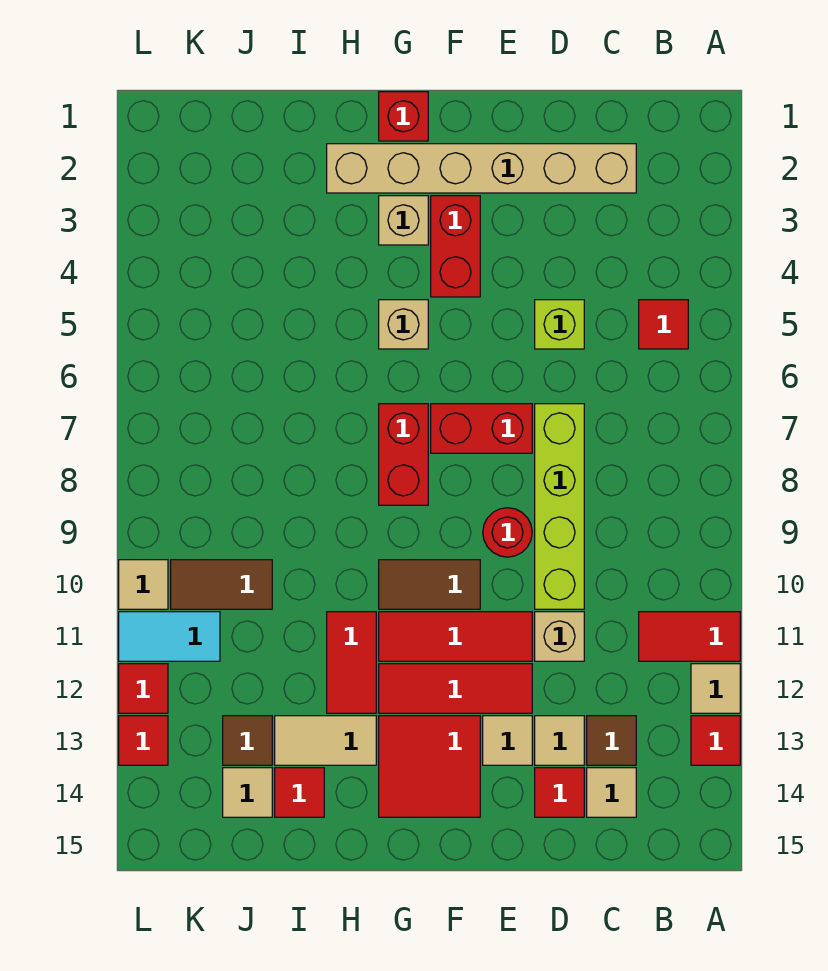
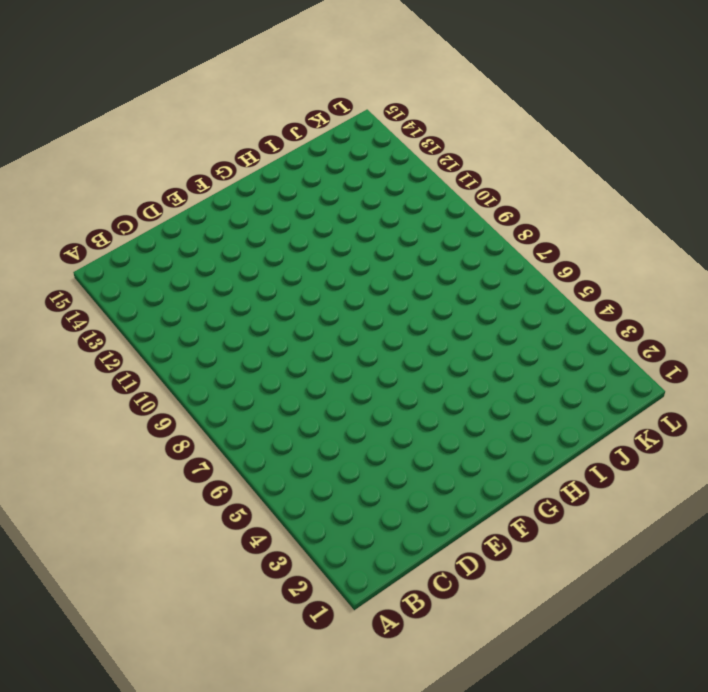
none -> red tile A11:B11 level 1
none -> tan tile A12 level 1
none -> red tile A13 level 1
none -> red tile B5 level 1

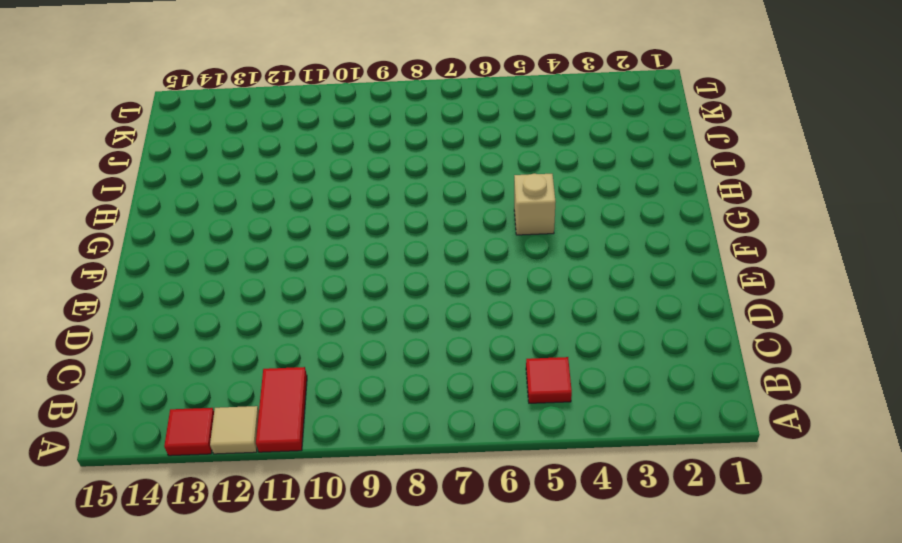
none -> tan brick C2:H2 level 1
none -> brown tile C13 level 1
none -> tan tile C14 level 1
none -> lime brick D5 level 1

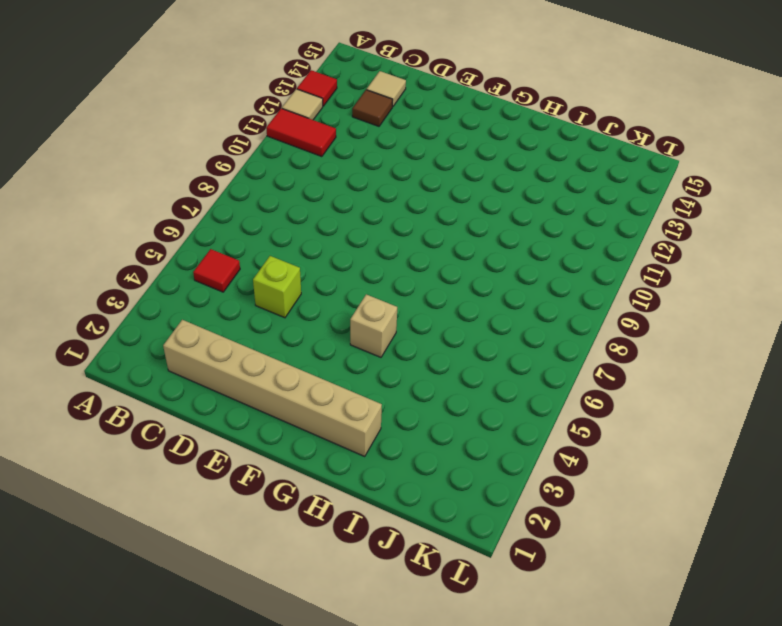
none -> lime brick D7:D10 level 1
none -> tan brick D11 level 1
none -> tan tile D13 level 1
none -> red tile D14 level 1

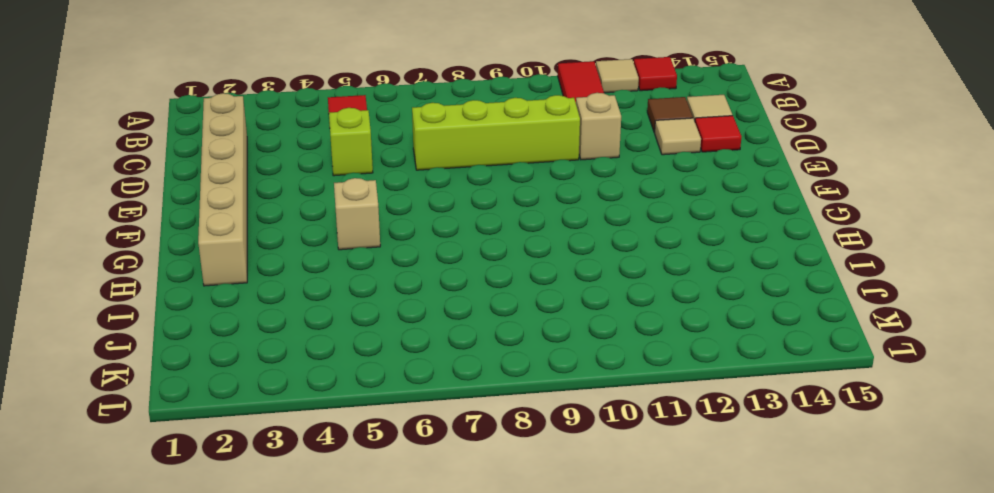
none -> red brick E7:F7 level 1
none -> red round brick E9 level 1
none -> red tile E11:G11 level 1
none -> red tile E12:G12 level 1

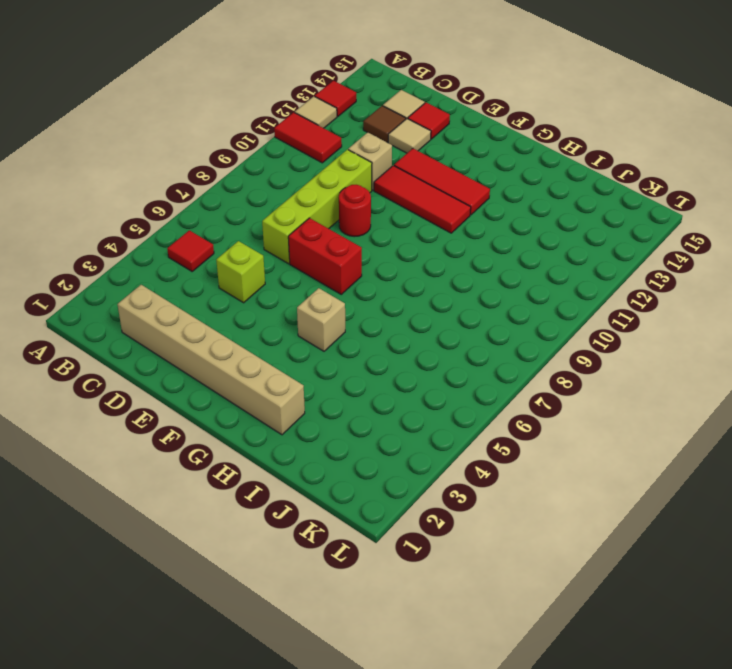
none -> tan tile E13 level 1
none -> red brick F3:F4 level 1
none -> brown tile F10:G10 level 1
none -> red tile F13:G14 level 1

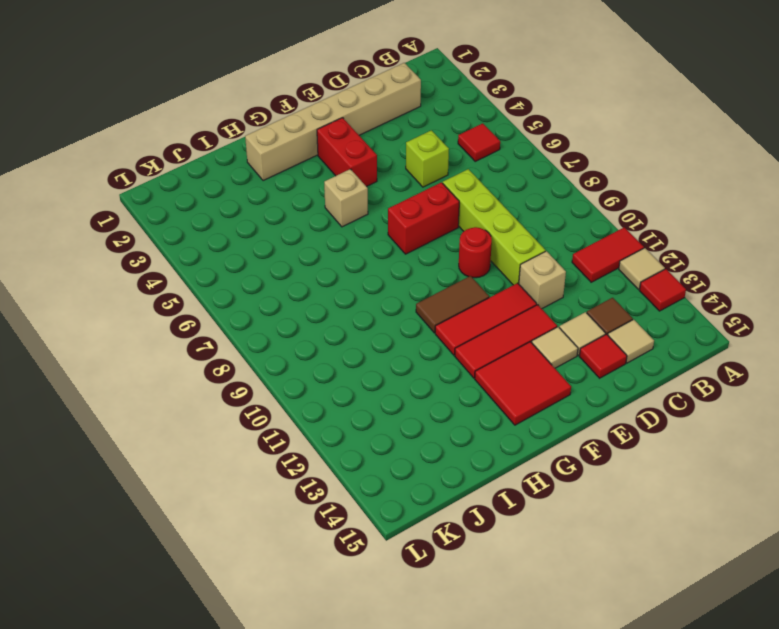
none -> red brick G1 level 1
none -> tan brick G3 level 1
none -> red brick G7:G8 level 1
none -> red tile H11:H12 level 1

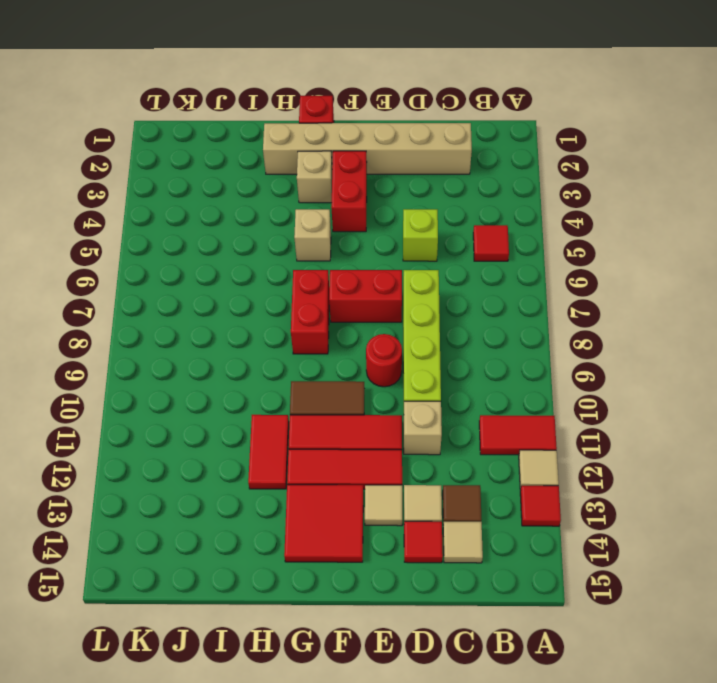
none -> tan tile H13:I13 level 1
none -> red tile I14 level 1
none -> brown tile J10:K10 level 1
none -> brown tile J13 level 1

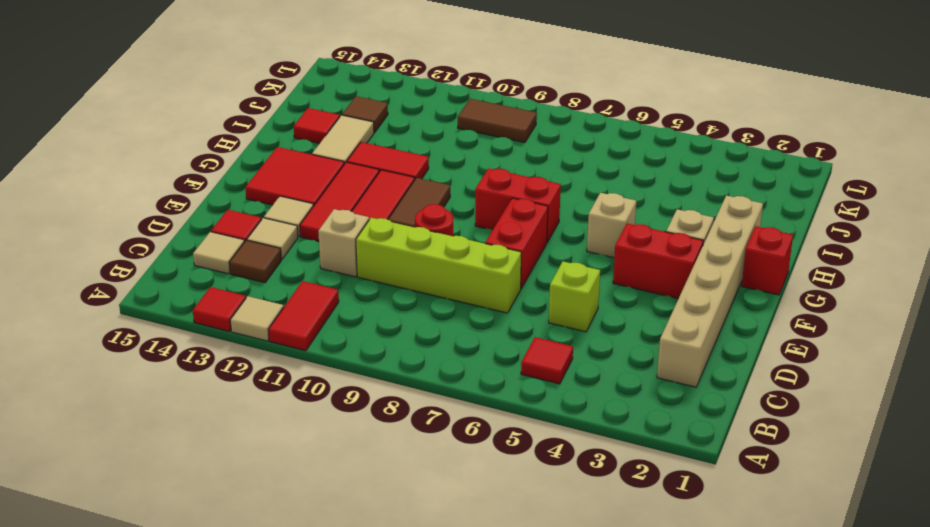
brown tile K9:K10 level 1 -> brown tile J10:K10 level 1
none -> tan tile J14 level 1
none -> cyan tile K11:L11 level 1
none -> tan tile L10 level 1
none -> red tile L12 level 1

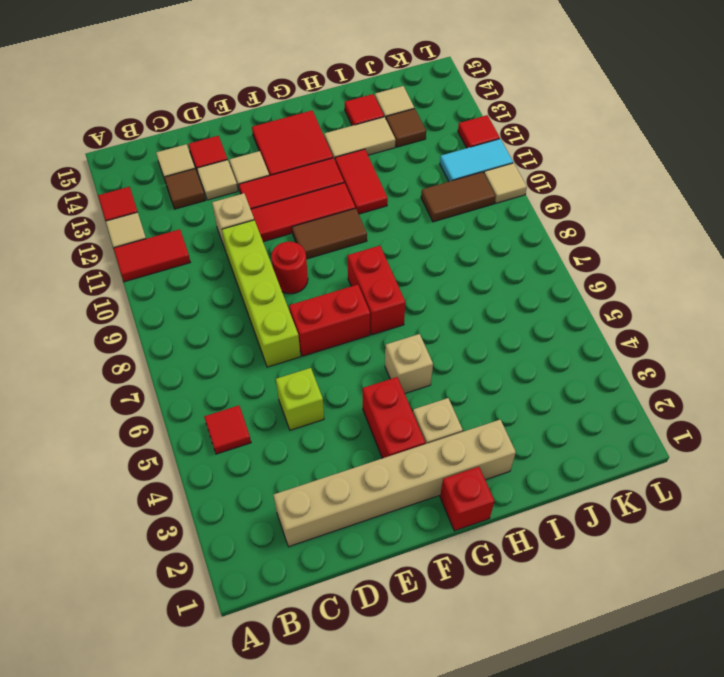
none -> red tile L13 level 1

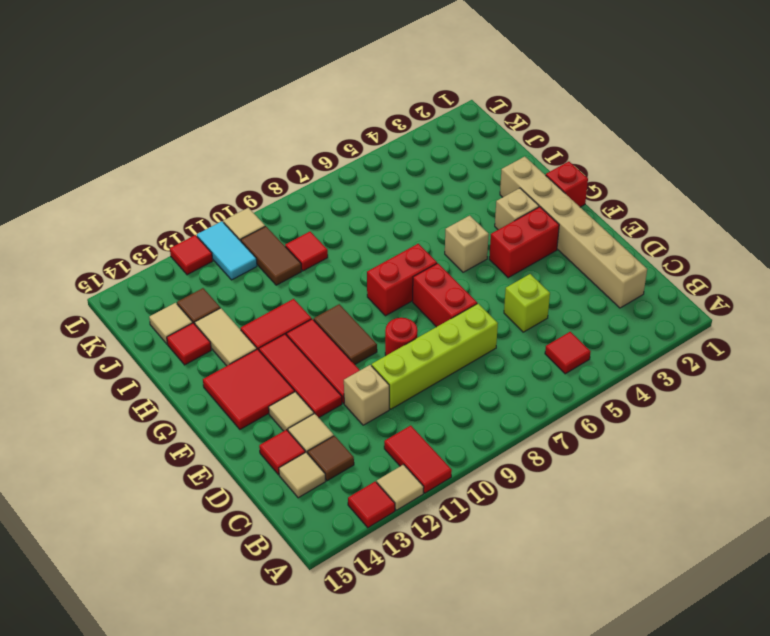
red tile J9 level 1 -> red tile L13 level 1

